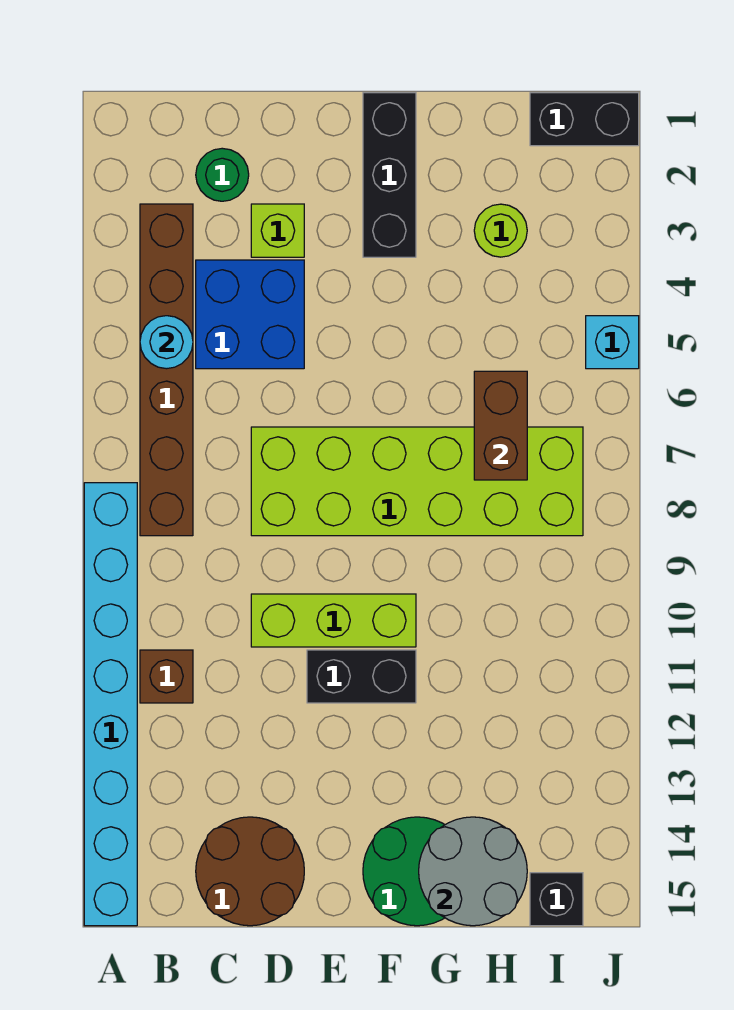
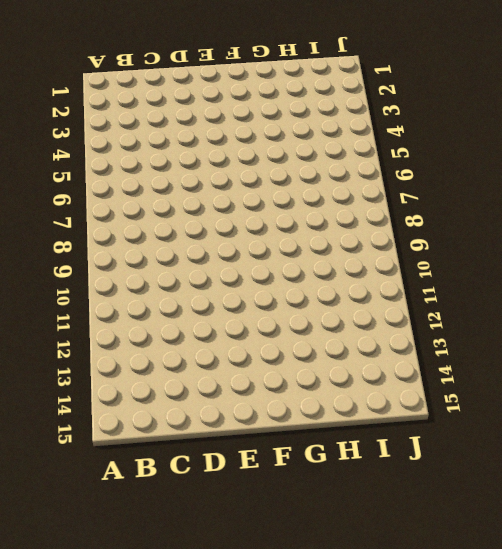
none -> cyan brick A8:A15 level 1
none -> brown brick B3:B8 level 1
none -> brown brick B11 level 1

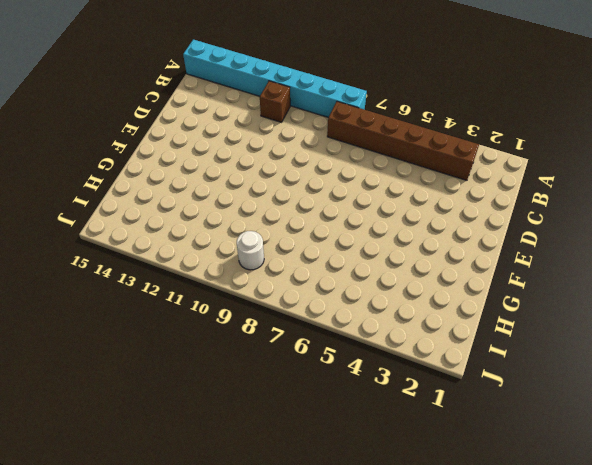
white round brick I9 level 1 -> none
none -> green round brick C2 level 1
none -> blue brick C4:D5 level 1
none -> brown round brick C14:D15 level 1

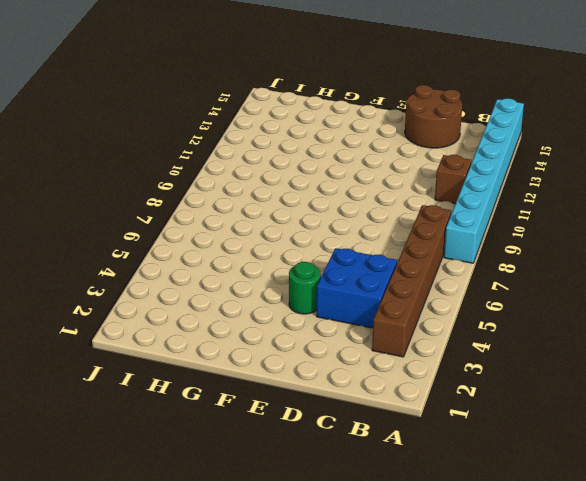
green round brick E4 level 1 -> green round brick C2 level 1
none -> lime brick D3 level 1
none -> lime brick D7:I8 level 1
none -> lime brick D10:F10 level 1

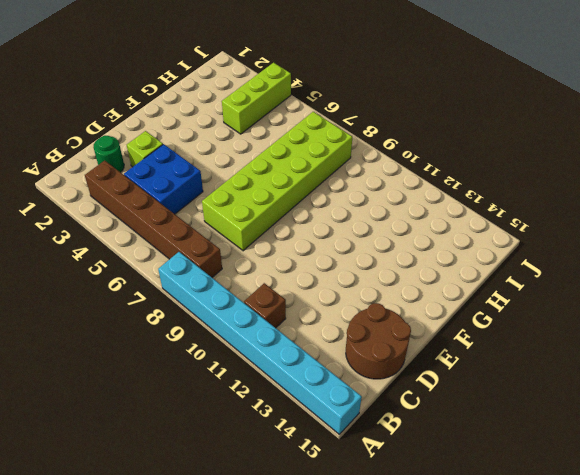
lime brick H4:J4 level 1 -> lime brick D10:F10 level 1
none -> black brick E11:F11 level 1
none -> black brick F1:F3 level 1
none -> green round brick F14:G15 level 1

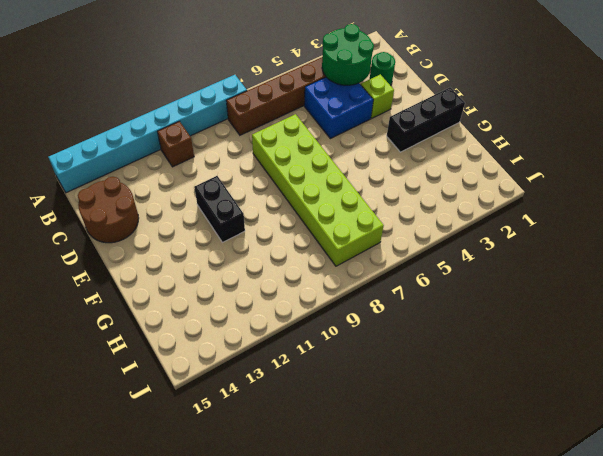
green round brick B3:C4 level 2 -> green round brick F14:G15 level 1
none -> lime brick D10:F10 level 1
none -> lime round brick H3 level 1
none -> black brick I1:J1 level 1

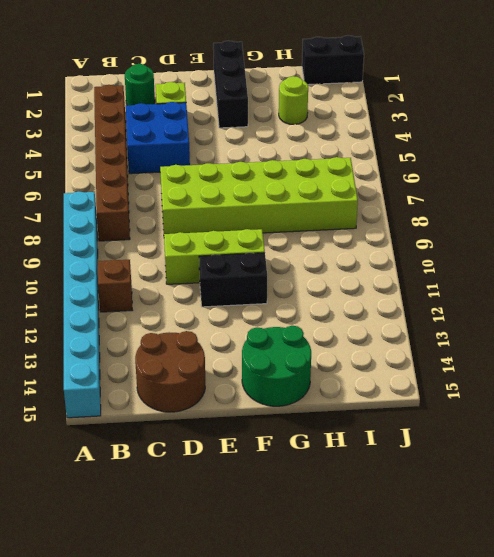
none -> black brick I15 level 1
none -> cyan brick J5 level 1
none -> cyan round brick B5 level 2

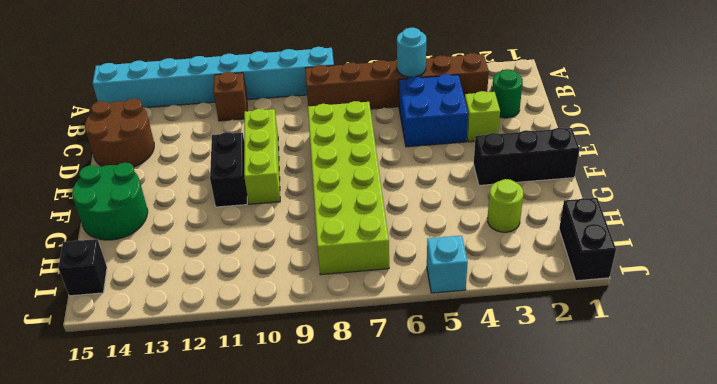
none -> grey round brick G14:H15 level 2
none -> brown brick H6:H7 level 2

